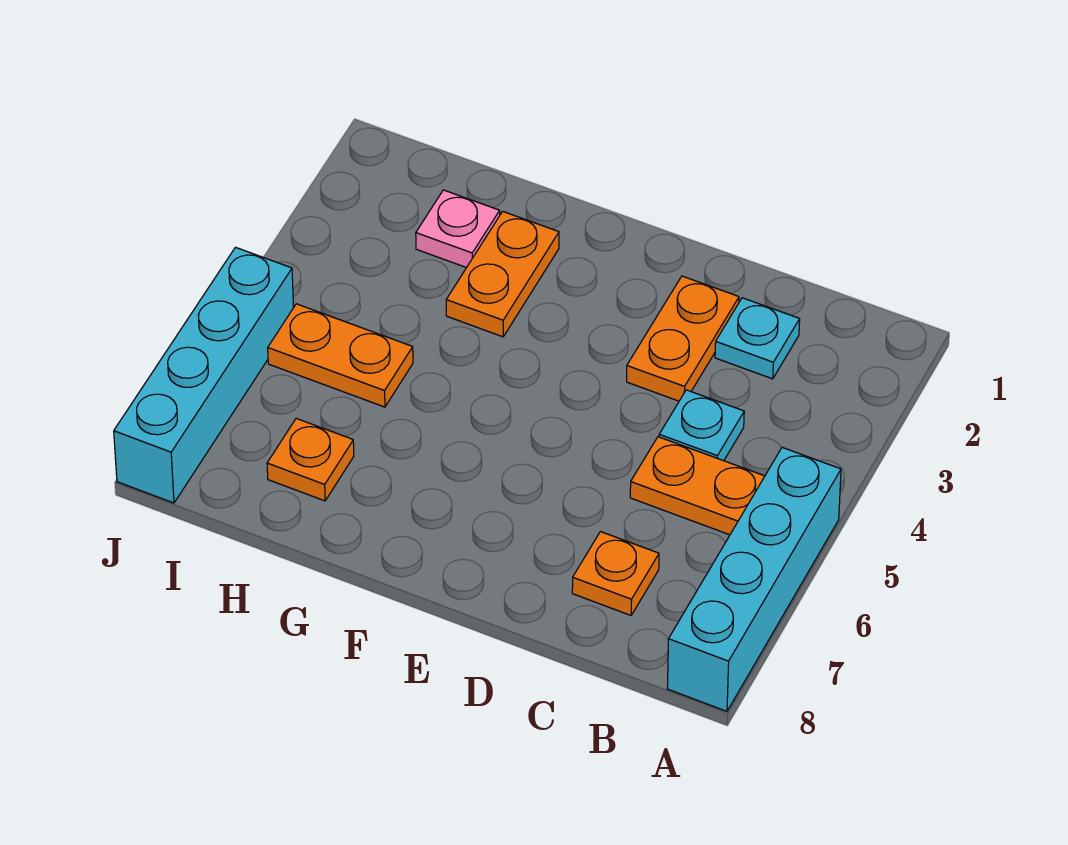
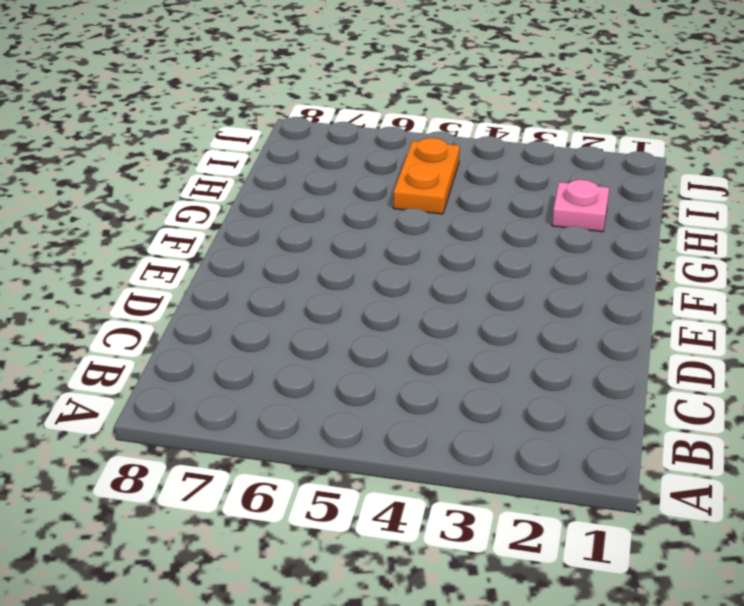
none -> cyan brick A5:A8 level 1
none -> orange plate B5:C5 level 1

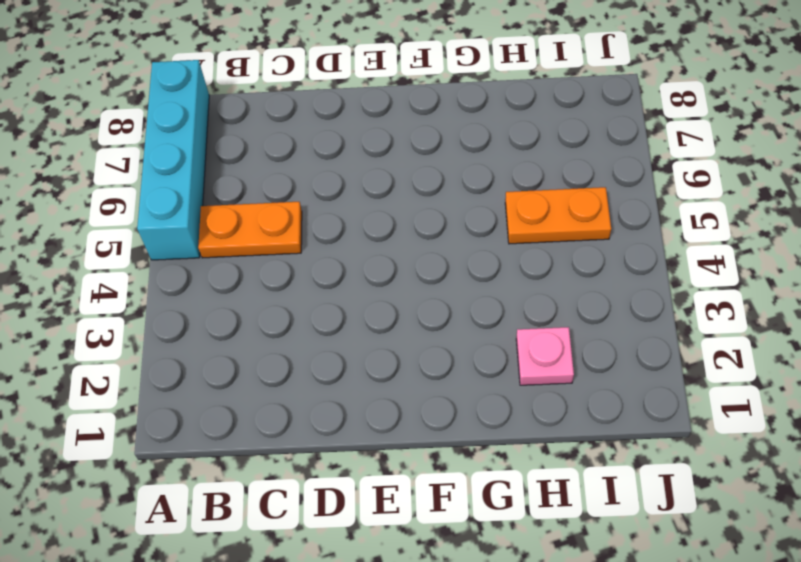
none -> cyan plate C2 level 1
none -> cyan plate C4 level 1

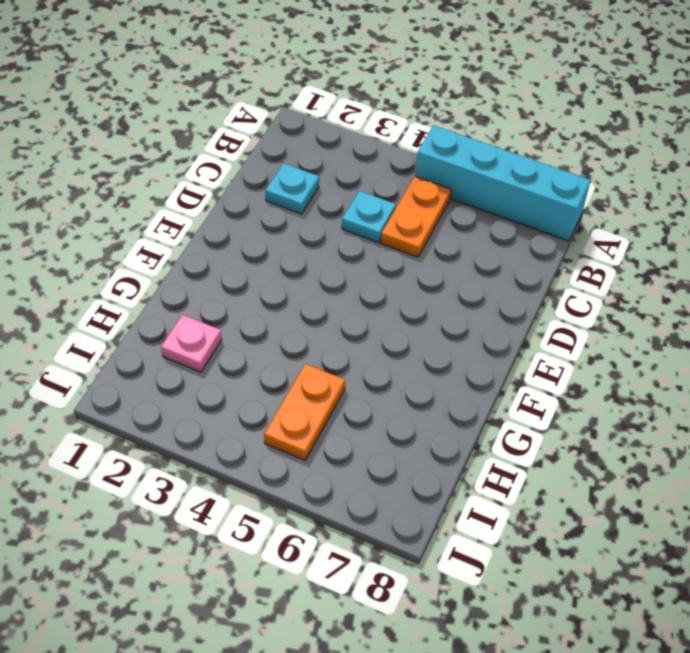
none -> orange plate C7 level 1
none -> orange plate D2:D3 level 1

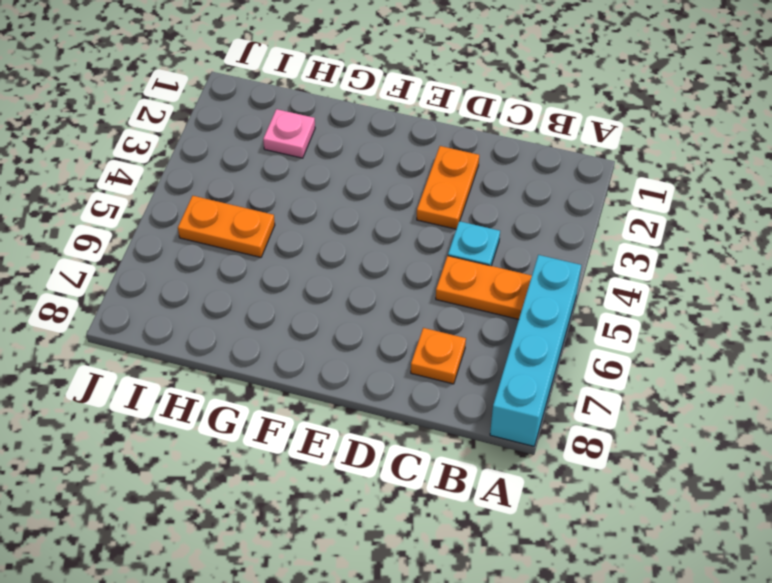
none -> cyan plate C2 level 1
none -> orange plate G2:G3 level 1

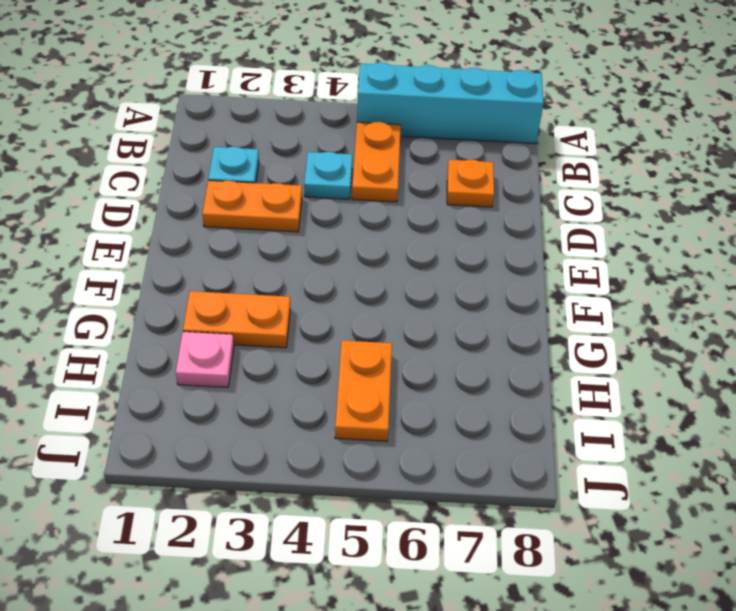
none -> orange plate H7 level 1
none -> cyan brick J5:J8 level 1

